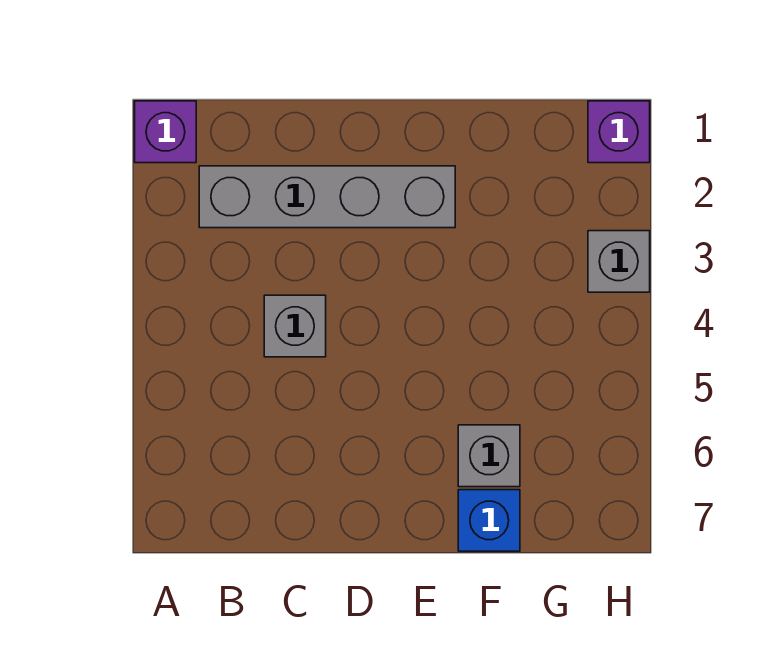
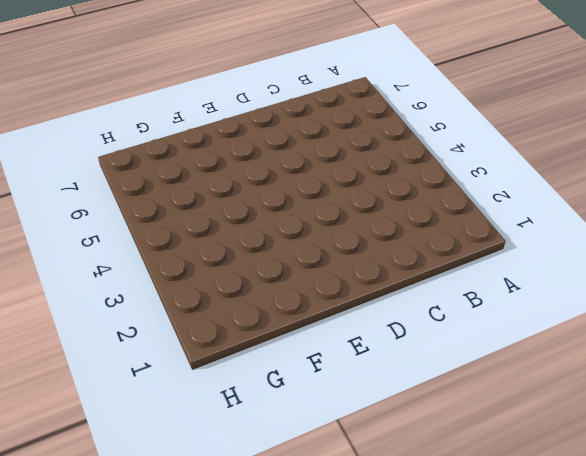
none -> purple brick A1 level 1
none -> grey brick B2:E2 level 1

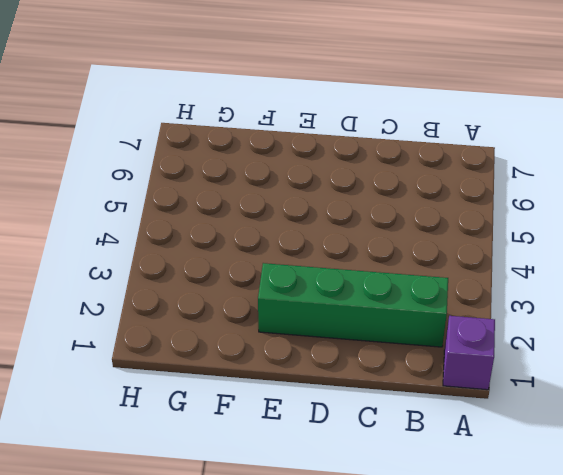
green brick B2:E2 level 1 -> grey brick B2:E2 level 1
none -> grey brick C4 level 1
none -> grey brick F6 level 1

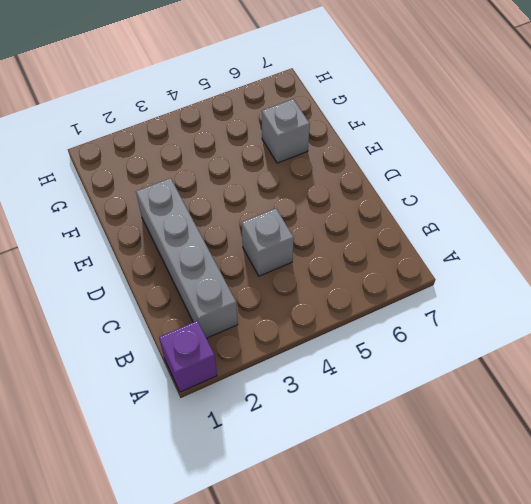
none -> blue brick F7 level 1
none -> purple brick H1 level 1

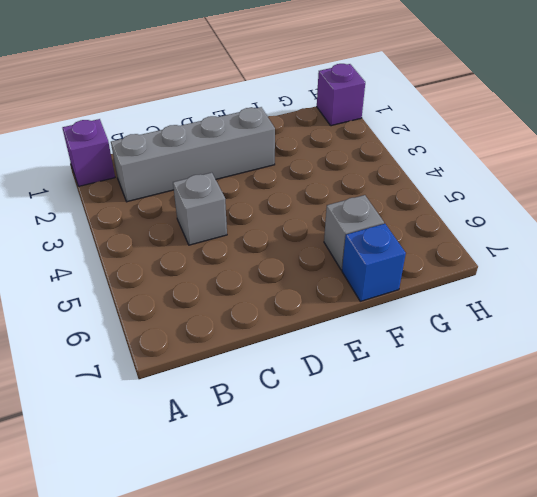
none -> grey brick H3 level 1

